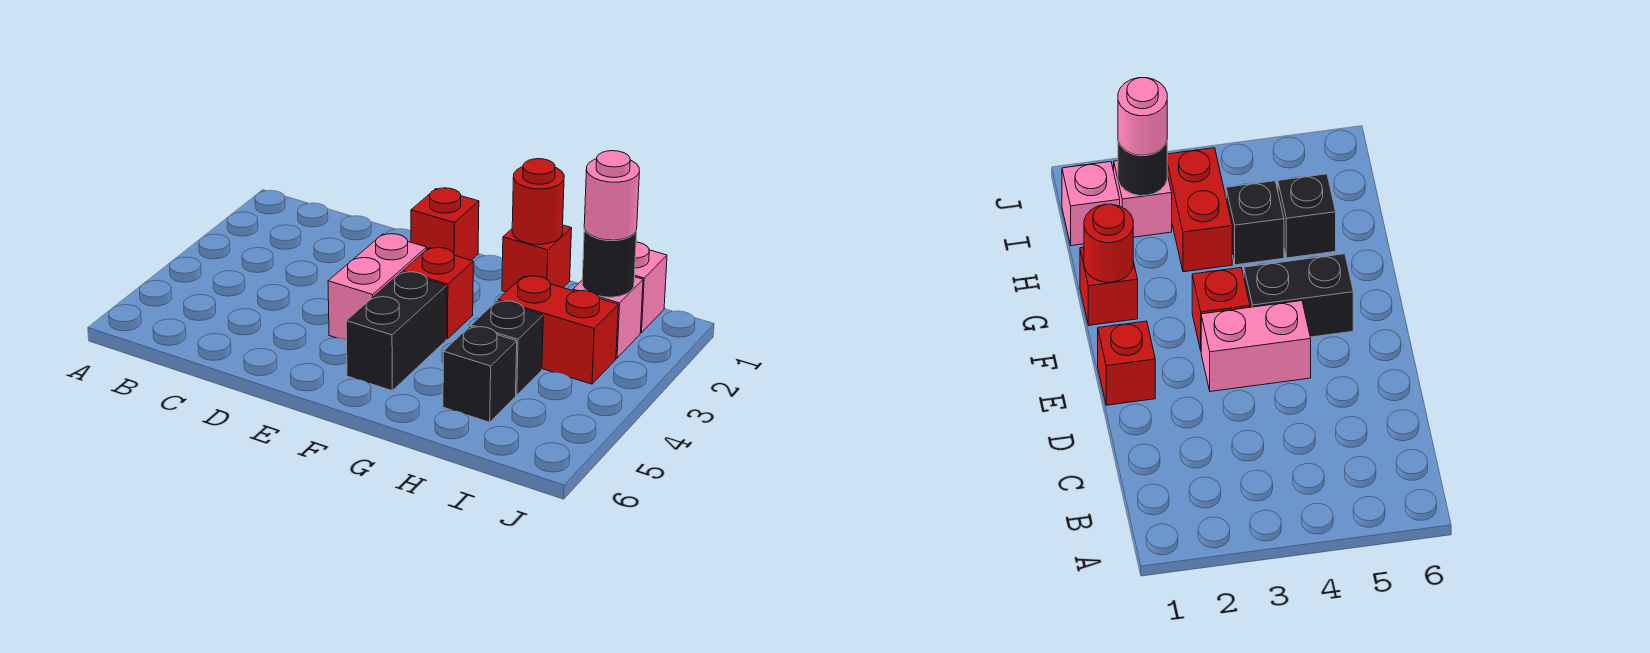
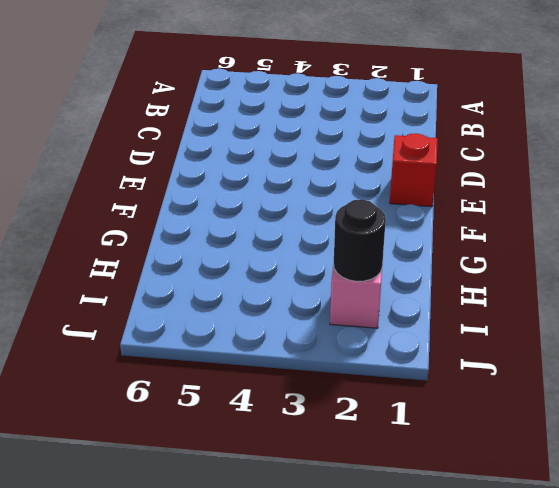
none -> pink brick E3:E4 level 1
none -> red brick F3 level 1
none -> black brick F4:F5 level 1

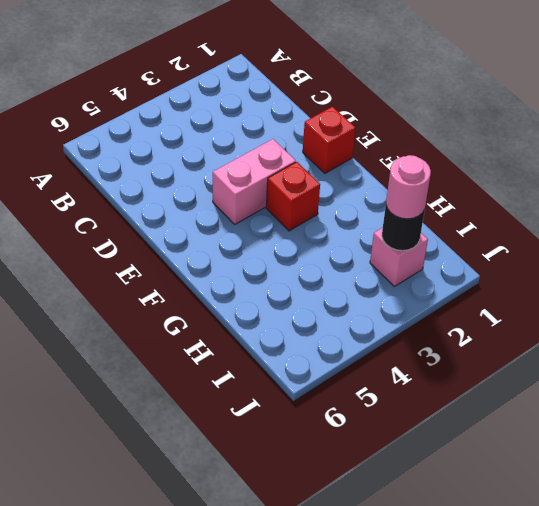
none -> black brick F4:F5 level 1
none -> red brick G1 level 1
none -> red brick H3:I3 level 1

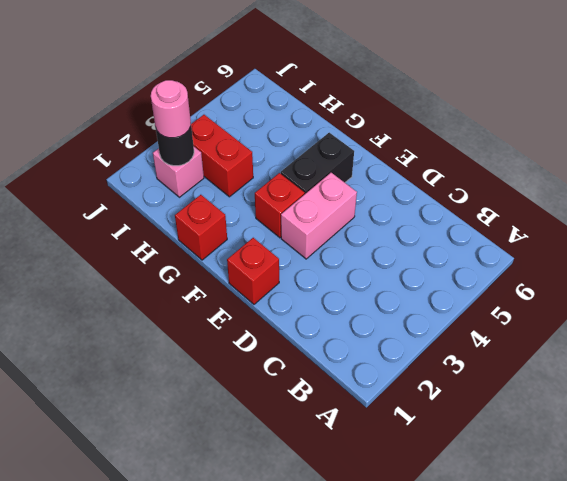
none -> black brick H4 level 1
none -> black brick H5 level 1
none -> pink brick I1 level 1

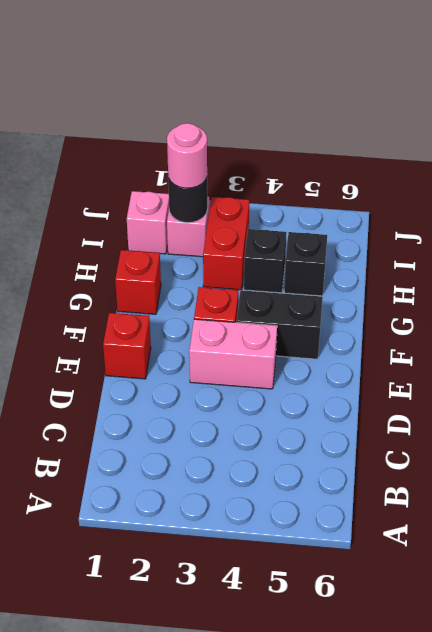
none -> red round brick G1 level 2

